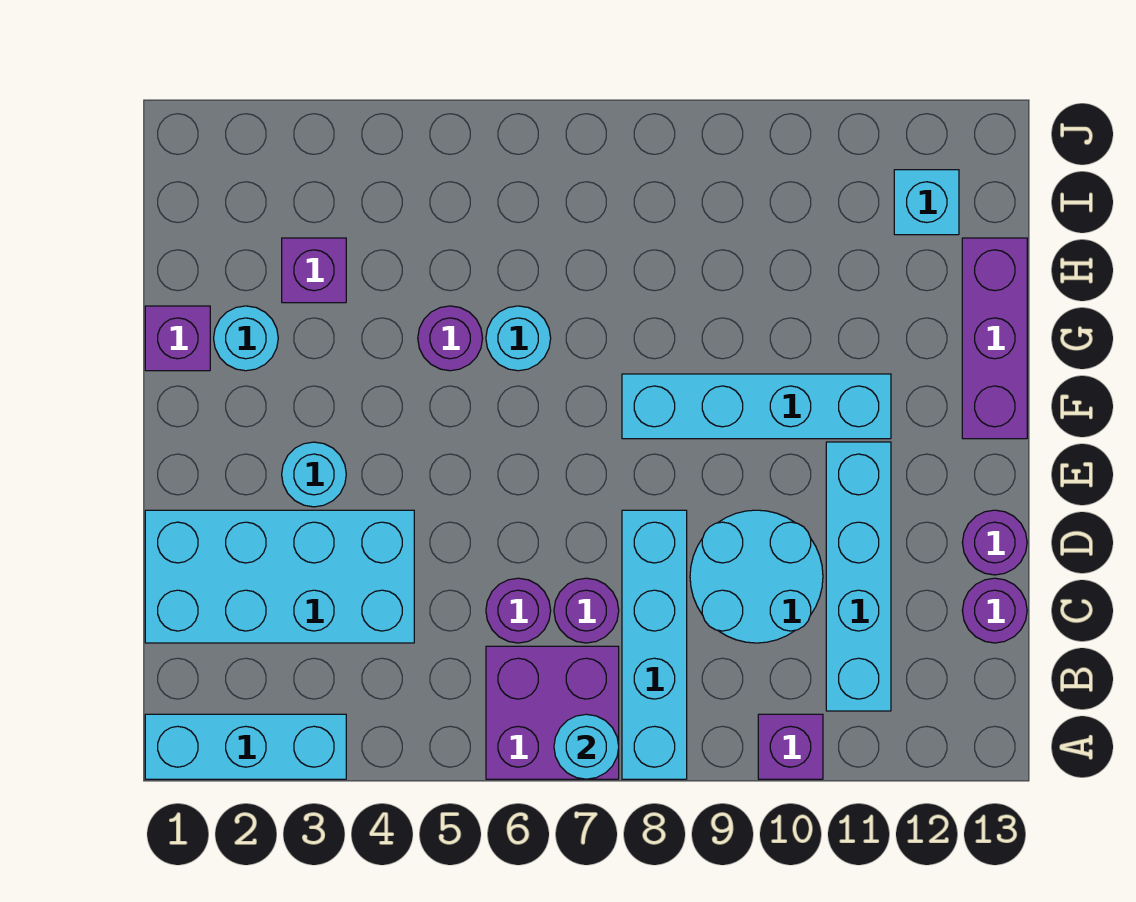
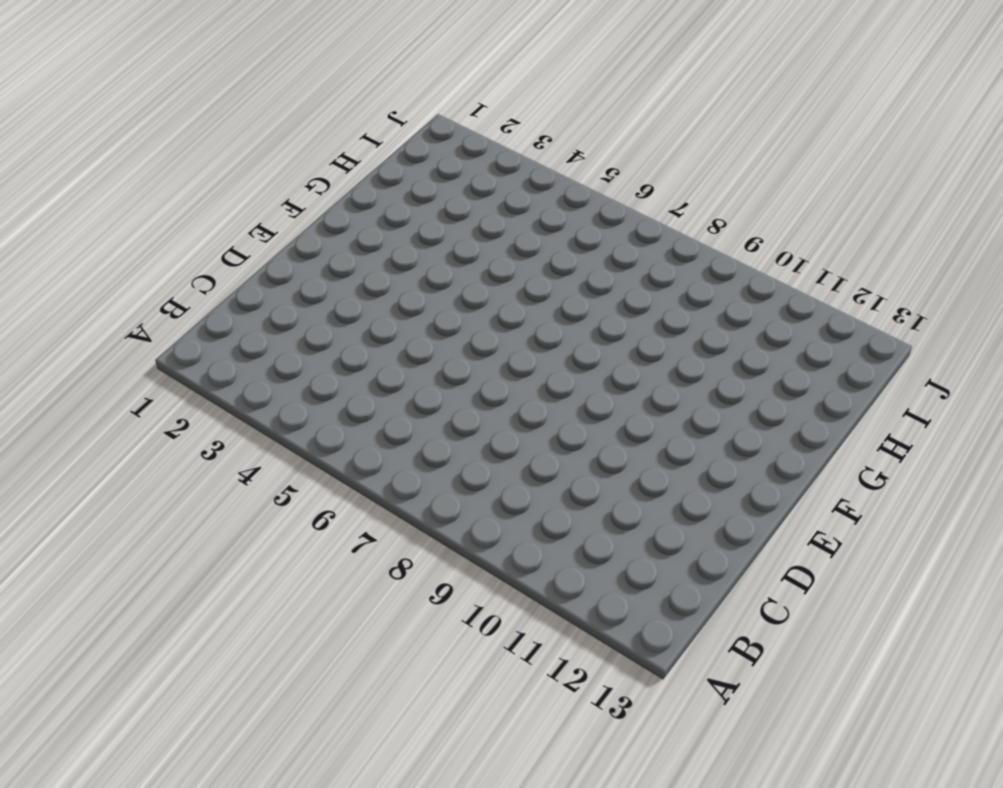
none -> cyan brick A1:A3 level 1
none -> purple brick A6:B7 level 1
none -> cyan brick A8:D8 level 1

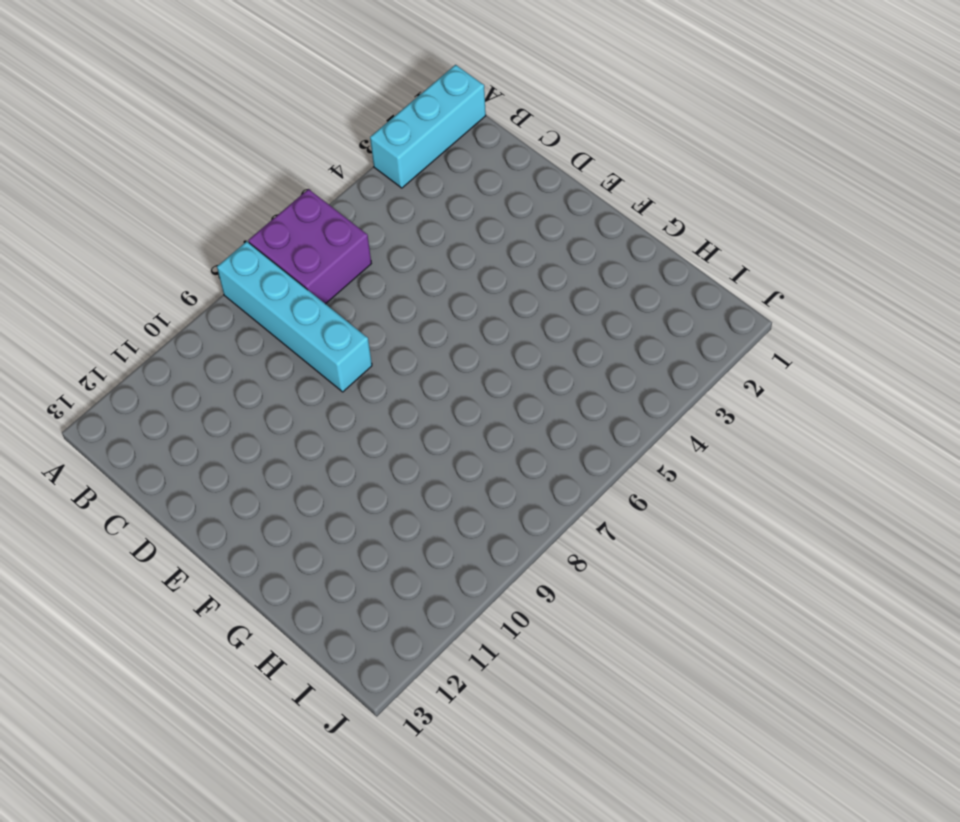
none -> purple brick A10 level 1
none -> cyan brick B11:E11 level 1
none -> cyan brick C1:D4 level 1

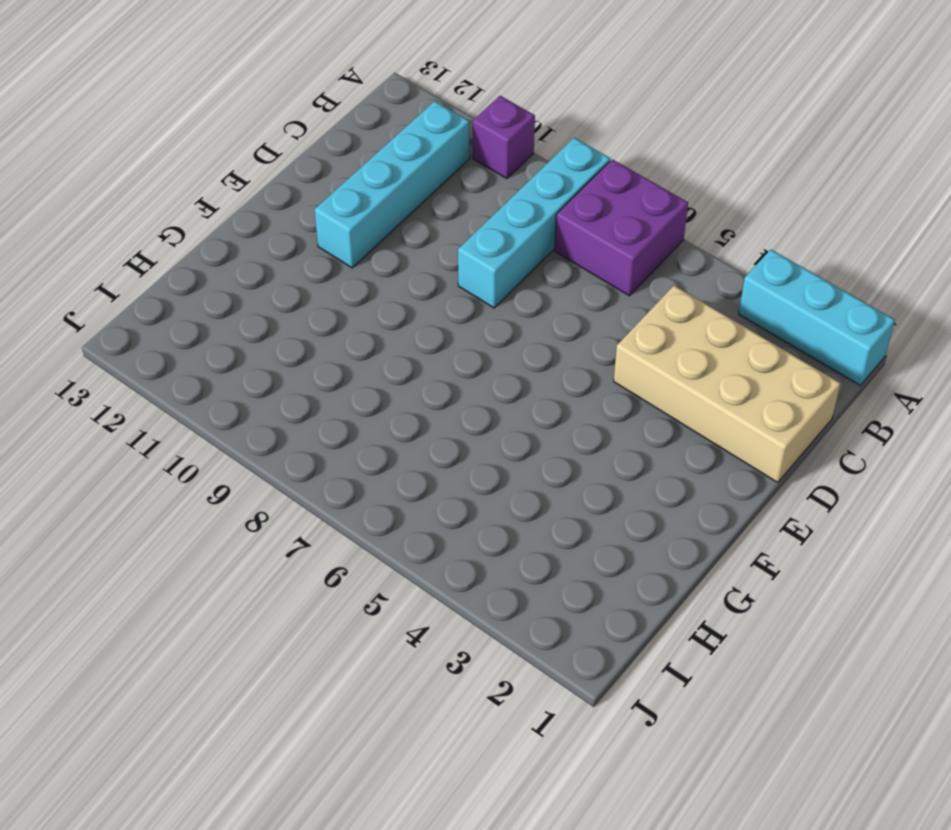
tan brick C1:D4 level 1 -> cyan brick C1:D4 level 1
none -> purple round brick C6 level 1
none -> purple round brick C7 level 1
none -> cyan round brick C9:D10 level 1

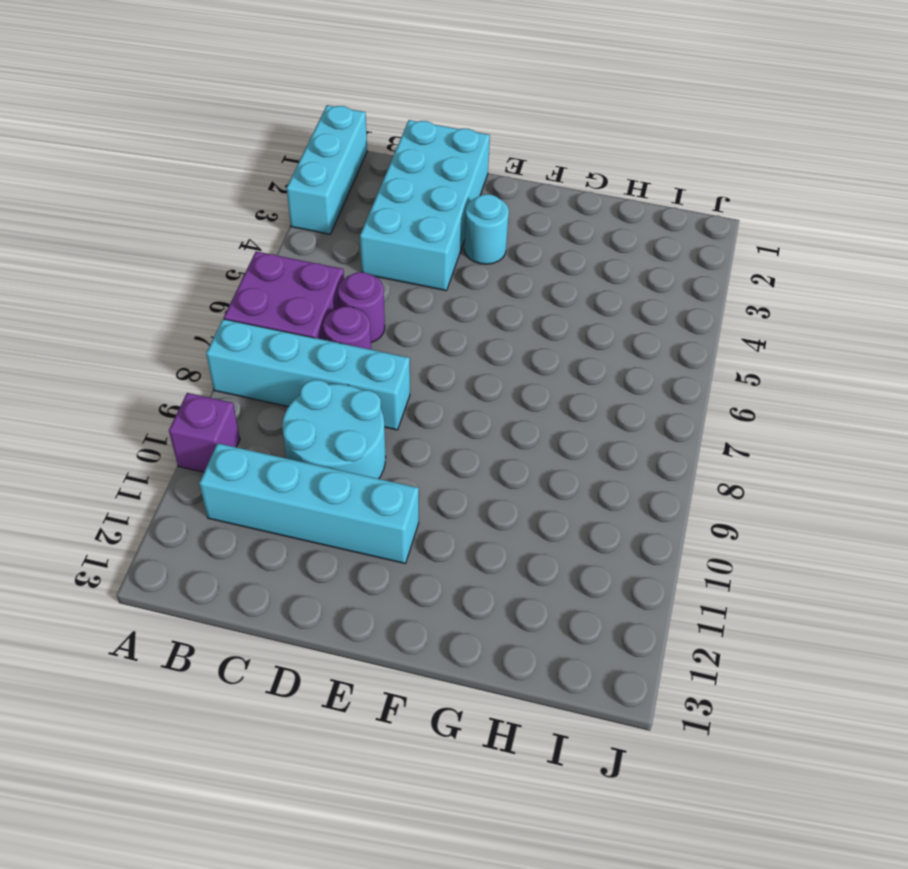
none -> purple round brick C13 level 1
none -> purple round brick D13 level 1
none -> cyan brick F8:F11 level 1

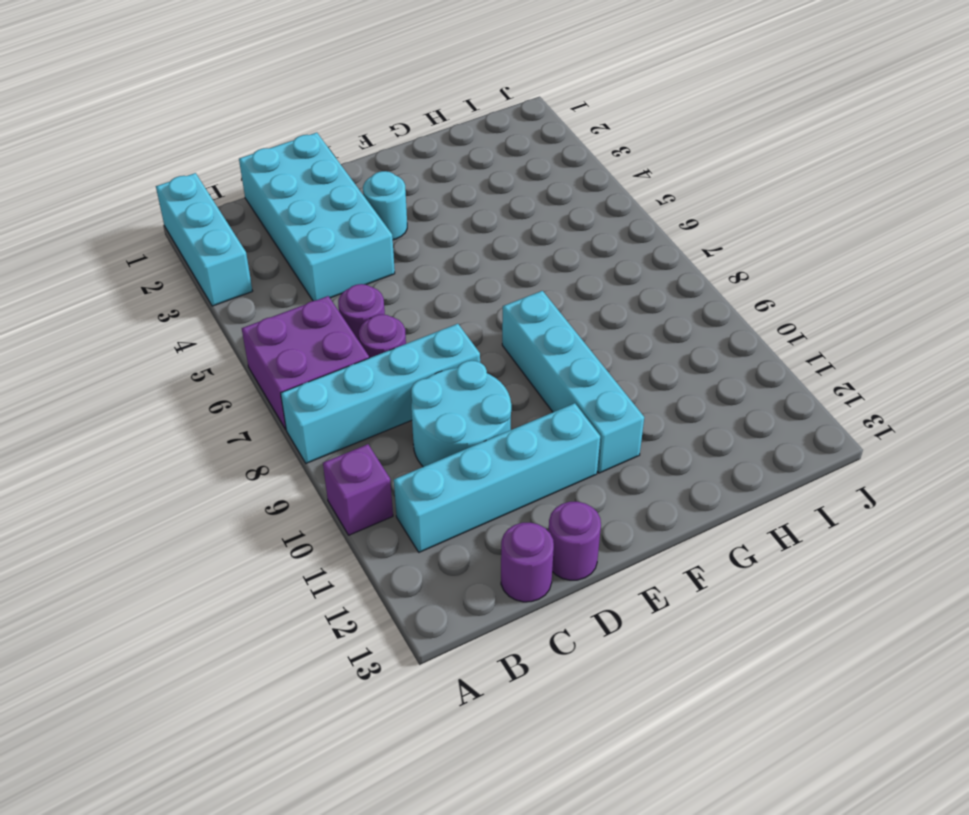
none -> purple brick F13:H13 level 1
none -> purple brick G1 level 1
none -> cyan round brick G2 level 1

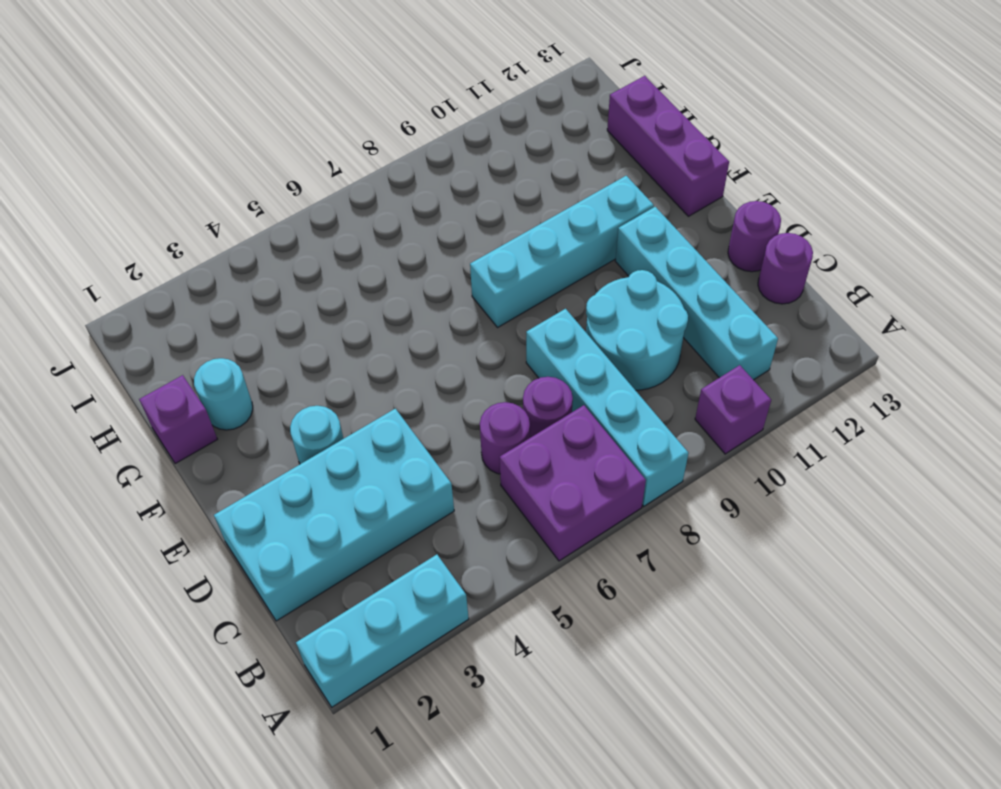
none -> purple round brick G5 level 1
none -> cyan round brick G6 level 1
none -> purple brick H3 level 1

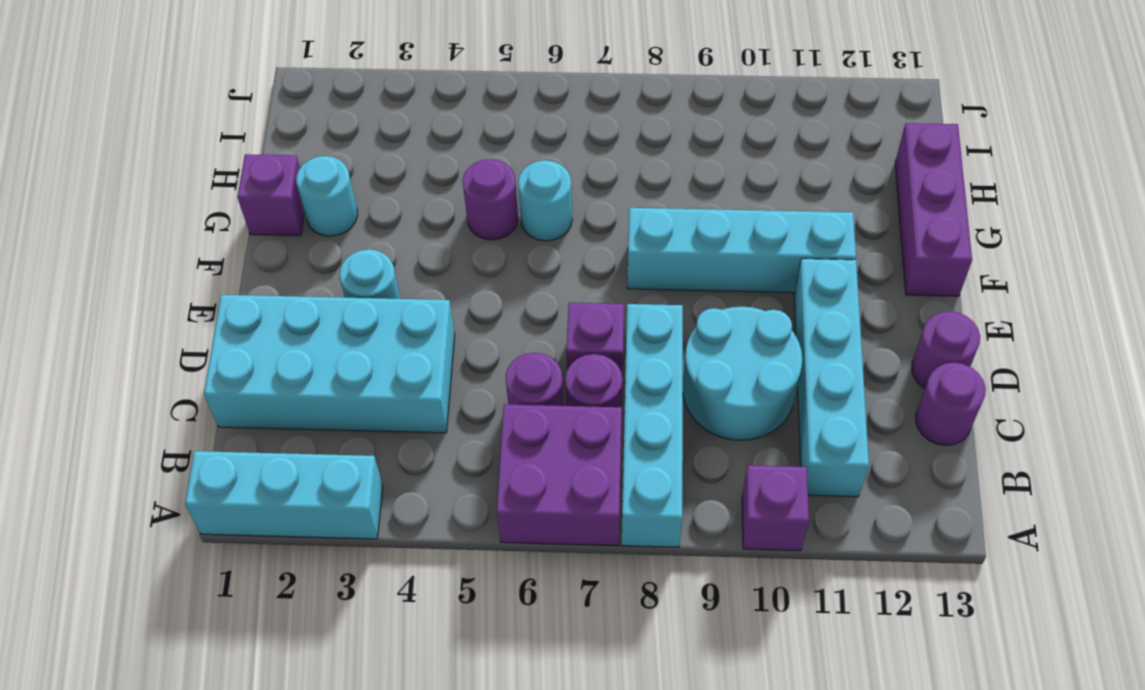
purple brick D7 level 1 -> purple brick H3 level 1
none -> cyan brick I12 level 1
none -> cyan round brick A7 level 2

